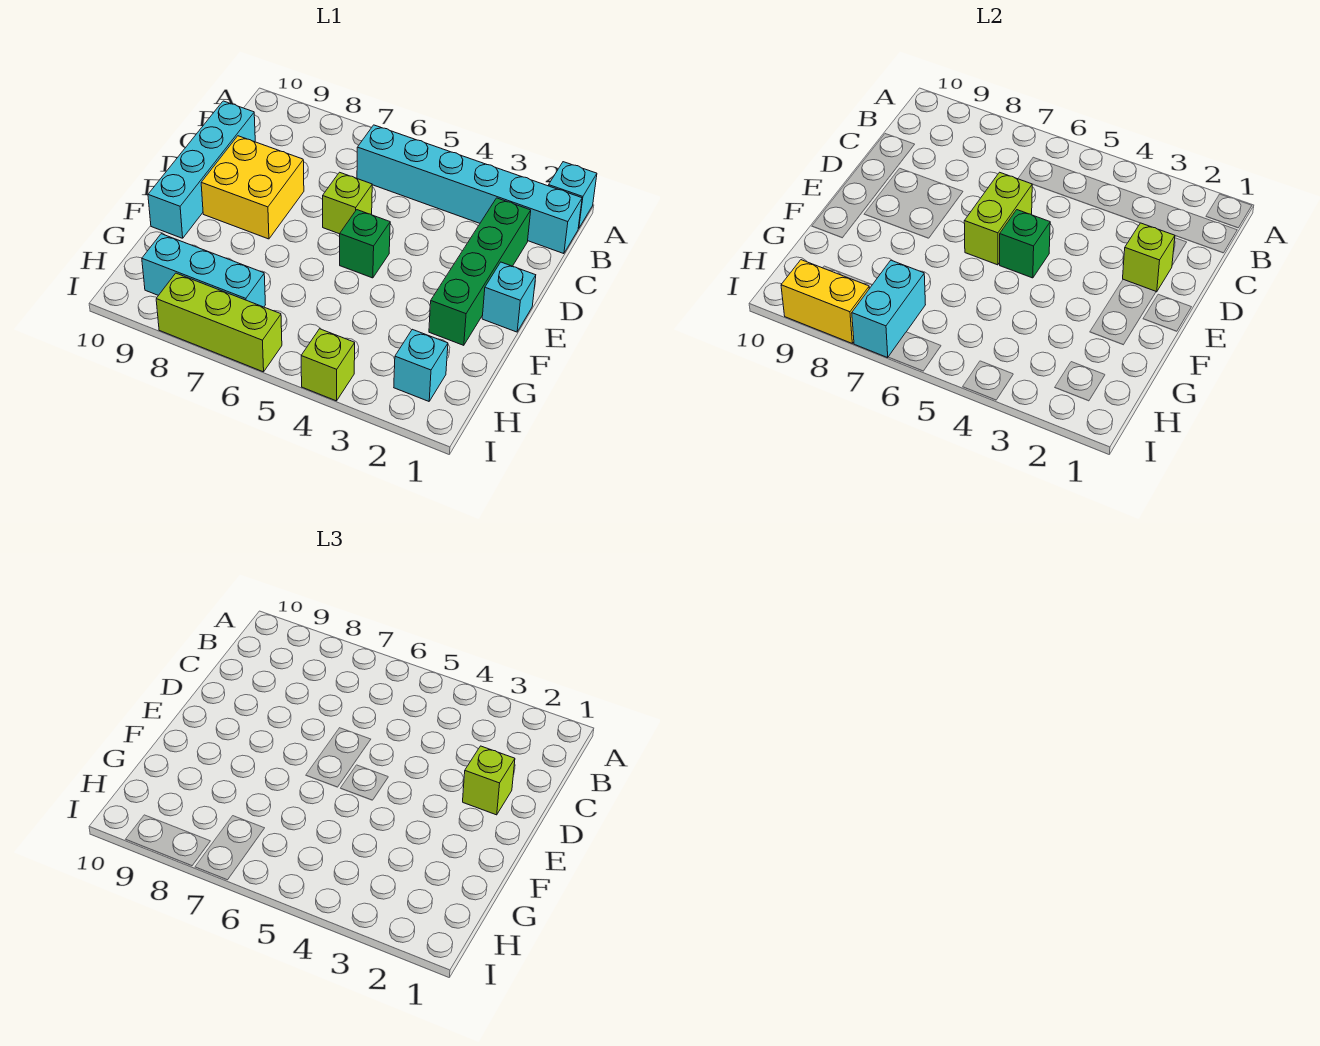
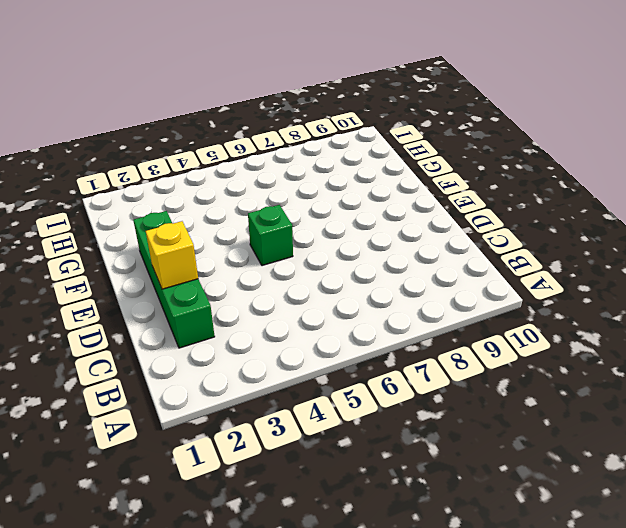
yellow brick D2 level 2 -> lime brick D2 level 2
none -> cyan brick A1 level 1
none -> cyan brick B1:B6 level 1
none -> cyan brick C10:F10 level 1

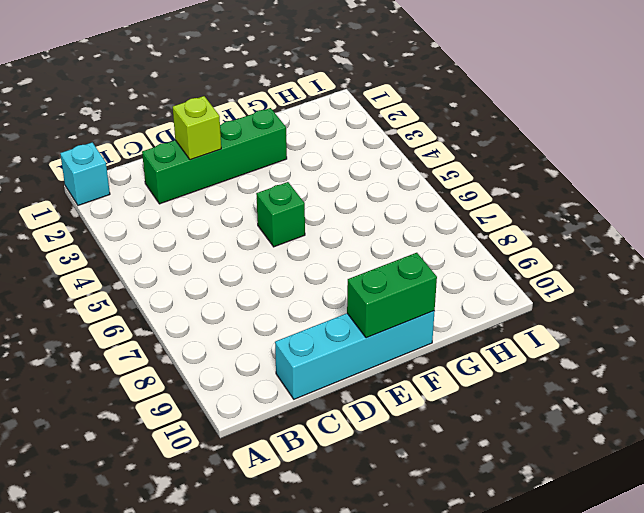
green brick E10:F10 level 2 -> none
none -> cyan brick B1:B6 level 1
none -> lime brick D6 level 1
none -> yellow brick D8:E9 level 1

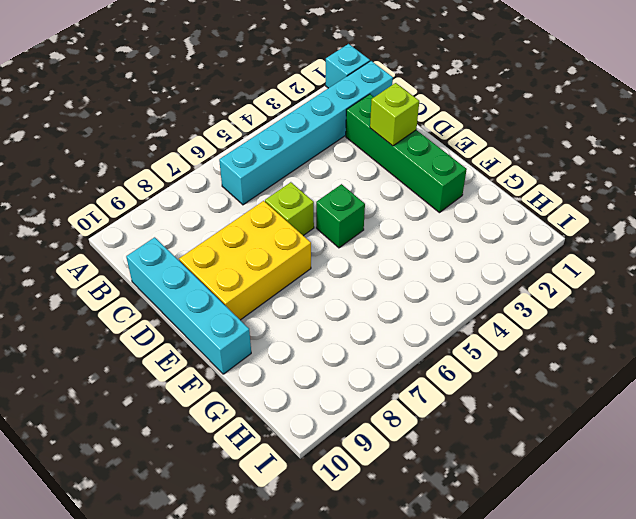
yellow brick D7:E9 level 1 -> yellow brick D8:E9 level 1
none -> cyan brick E1 level 1
none -> cyan brick H2 level 1
none -> cyan brick H7:H9 level 1

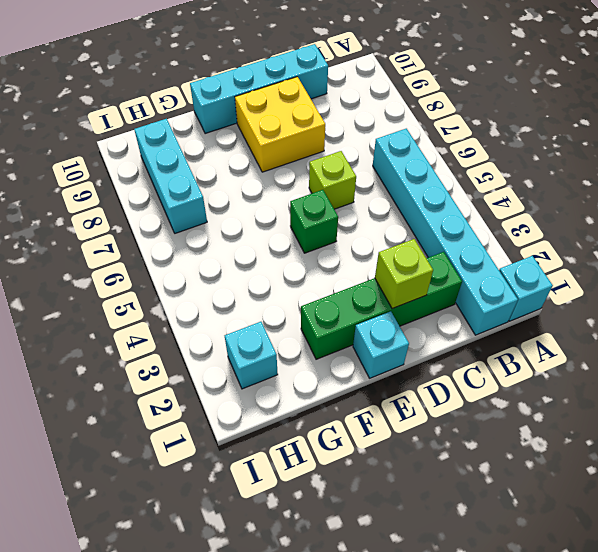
none -> lime brick I4 level 1
none -> lime brick I6:I8 level 1
none -> lime brick D6:E6 level 2

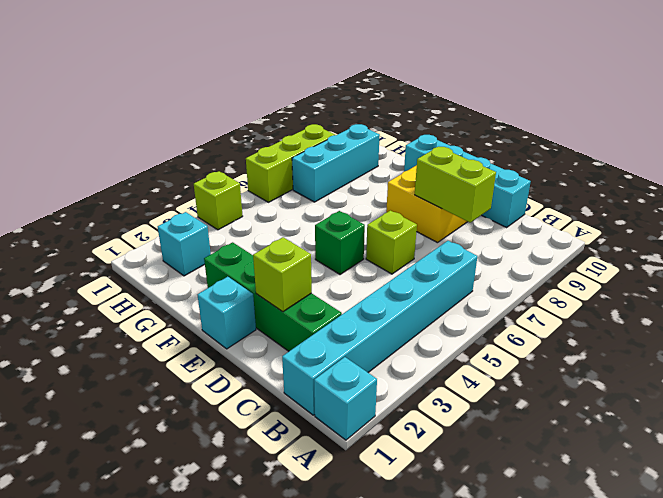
lime brick C8:D8 level 2 -> lime brick D6:E6 level 2
none -> green brick E5 level 2
none -> cyan brick H7:I7 level 2
none -> yellow brick I8:I9 level 2

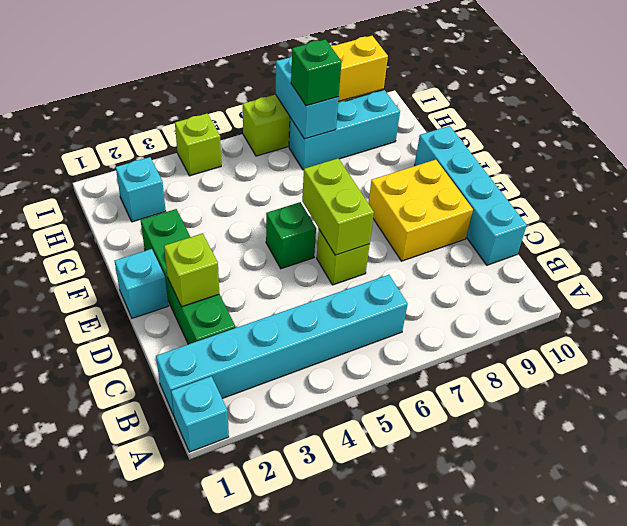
green brick H7 level 3 -> green brick E5 level 2
none -> lime brick D2 level 3

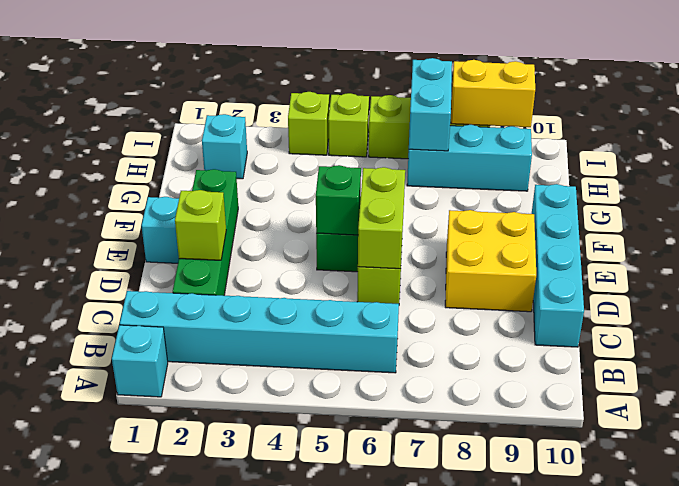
lime brick I5 level 1 -> lime brick D2 level 3

